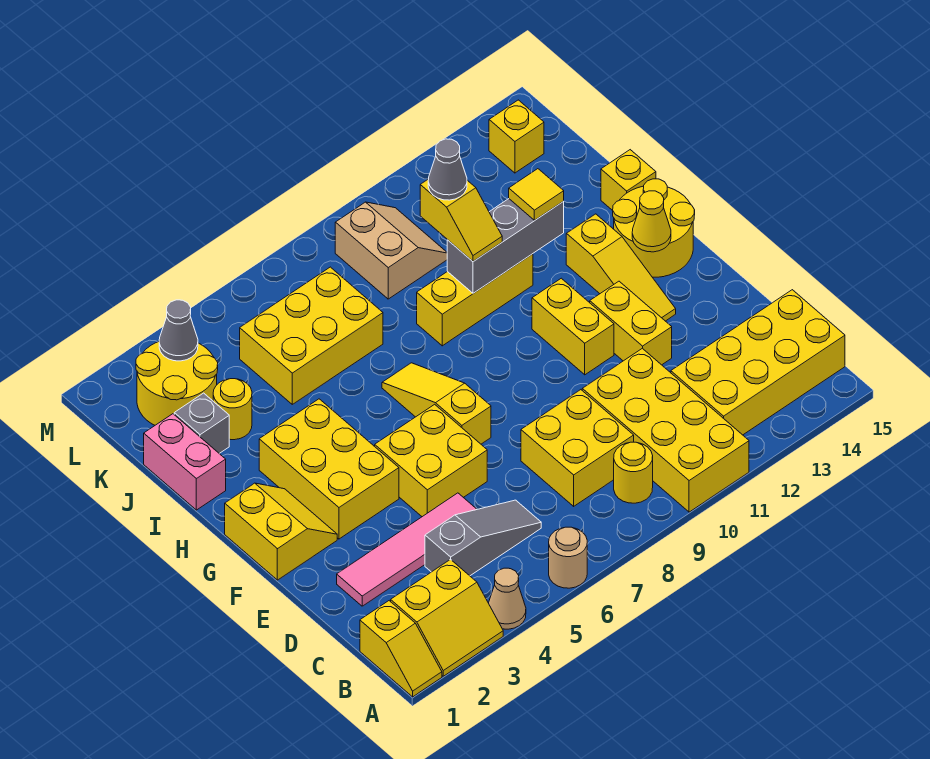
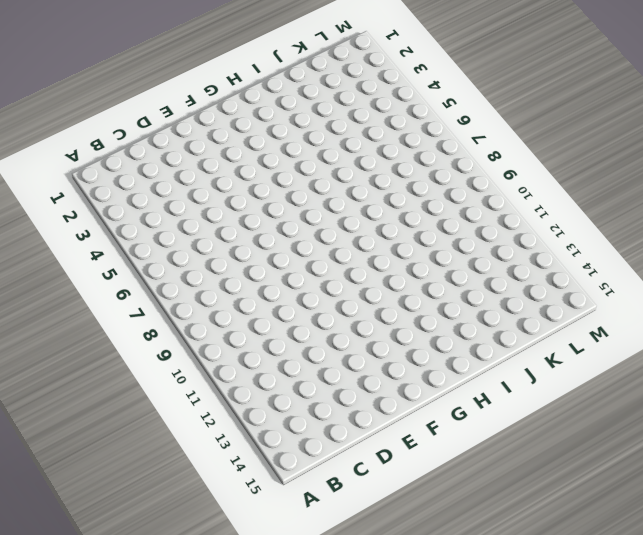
none -> yellow slope A1:B1 level 1 top B
none -> yellow slope A2:B3 level 1 top B
none -> tan cone A4 level 1
none -> tan round brick A6 level 1

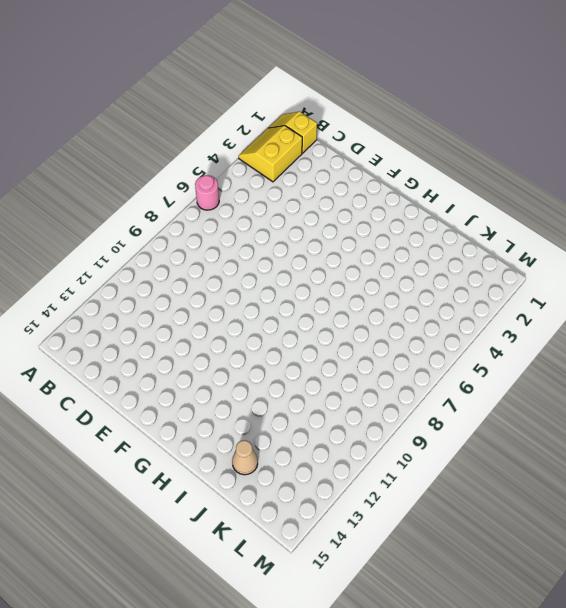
pink round brick A6 level 1 -> tan round brick A6 level 1
tan cone J14 level 1 -> tan cone A4 level 1
none -> yellow brick A10:D11 level 1
none -> yellow round brick B9 level 1
none -> yellow brick B12:C15 level 1
none -> grey slope C4:C6 level 1 top 4

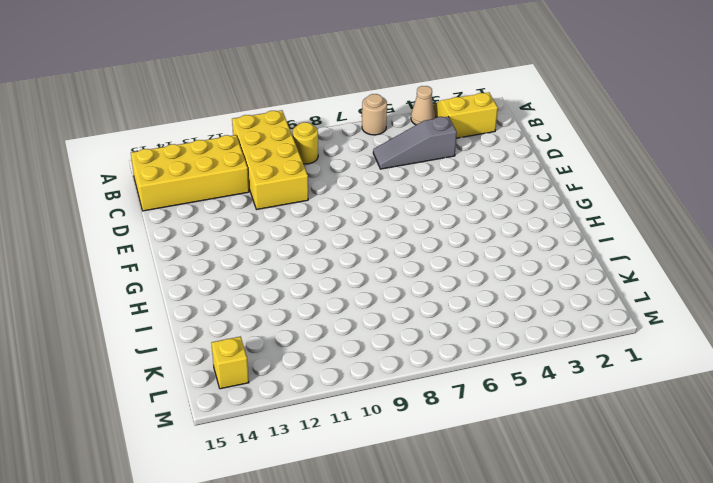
none -> yellow slope A1:B1 level 1 top B
none -> yellow brick C8:D9 level 1
none -> pink tile D2:D5 level 1
none -> yellow brick E5:F6 level 1

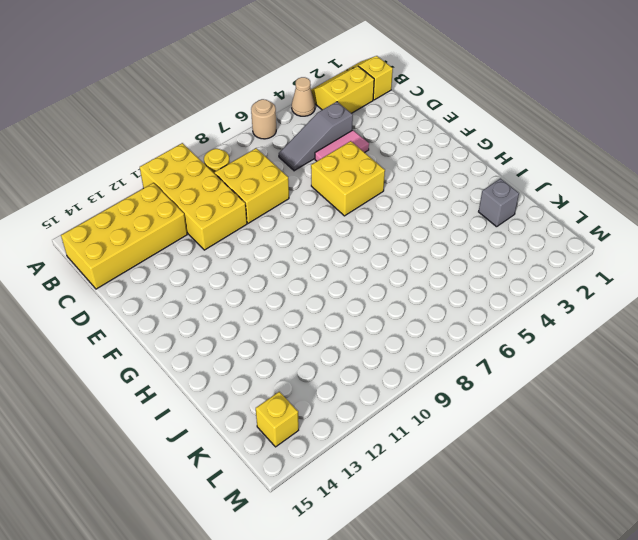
pink tile D4:D5 level 1 -> pink tile D2:D5 level 1
none -> yellow brick E12:F12 level 1
none -> yellow slope F1:G2 level 1 top 1
none -> yellow brick F3:H4 level 1
none -> yellow slope F7:H7 level 1 top F

